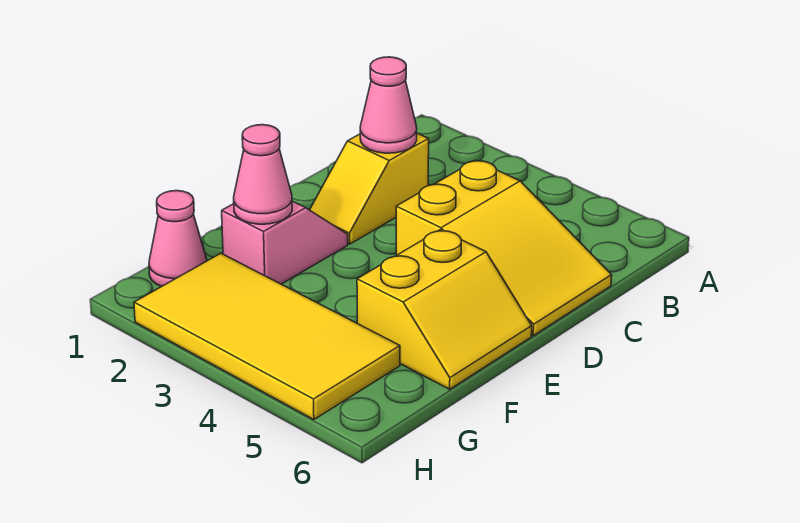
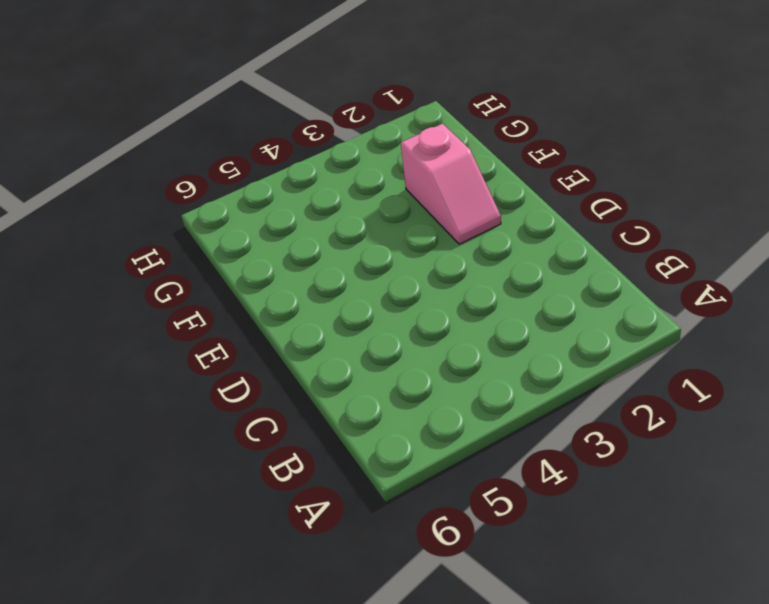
none -> yellow slope C2:D2 level 1 top C
none -> yellow slope C4:D6 level 1 top 4

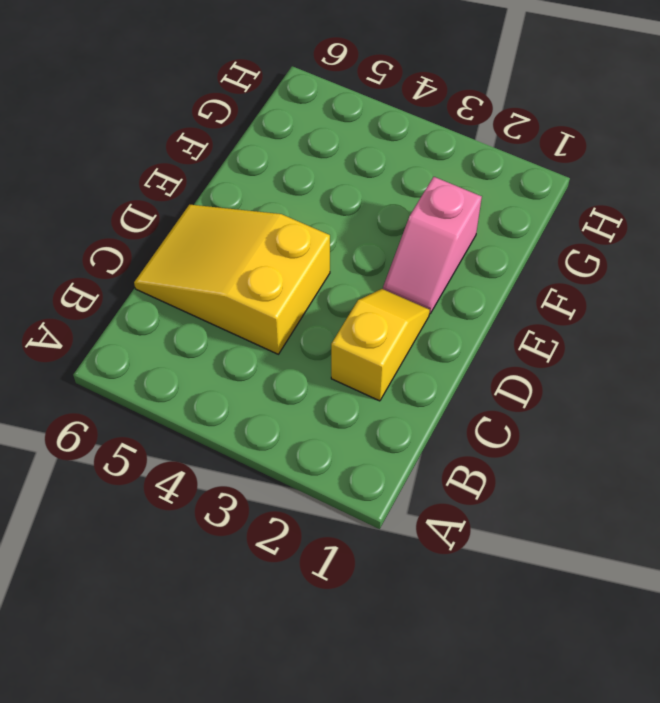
none -> yellow slope E5:F6 level 1 top 5
none -> pink cone G1 level 1

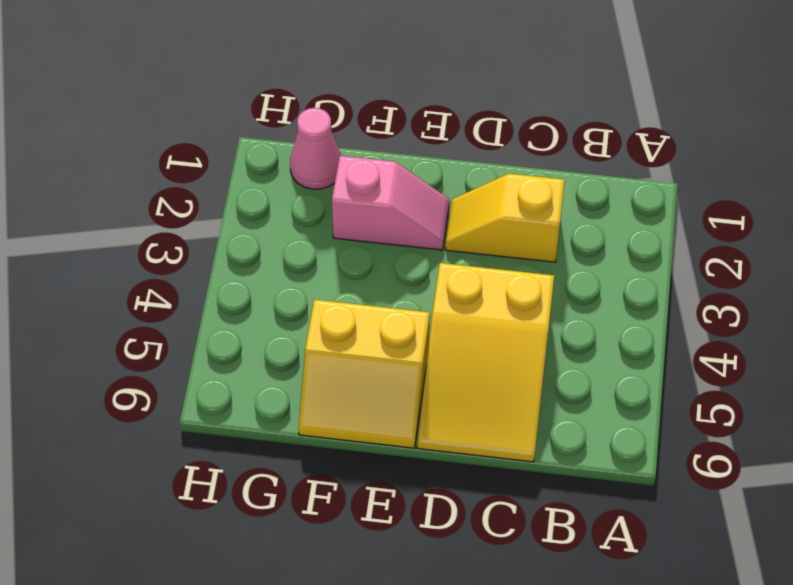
none -> yellow tile G2:H5 level 1
none -> pink cone C2 level 2

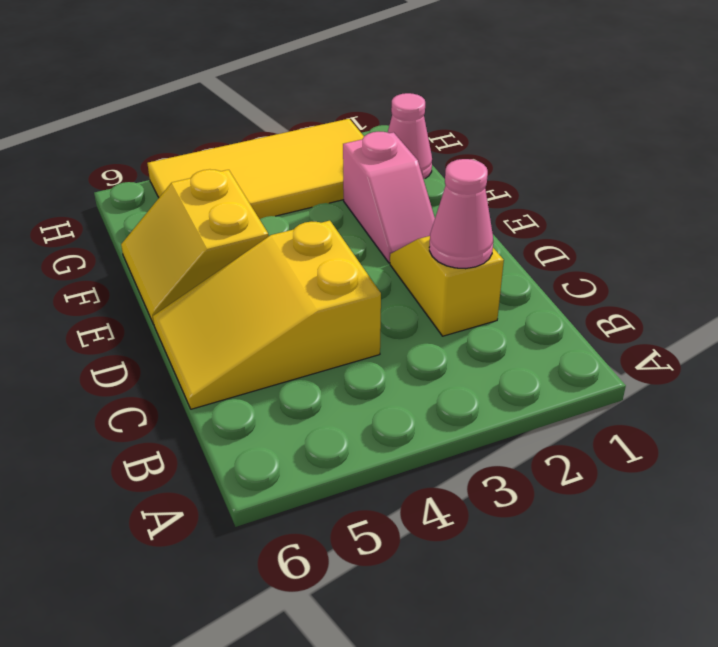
none -> pink cone F2 level 2

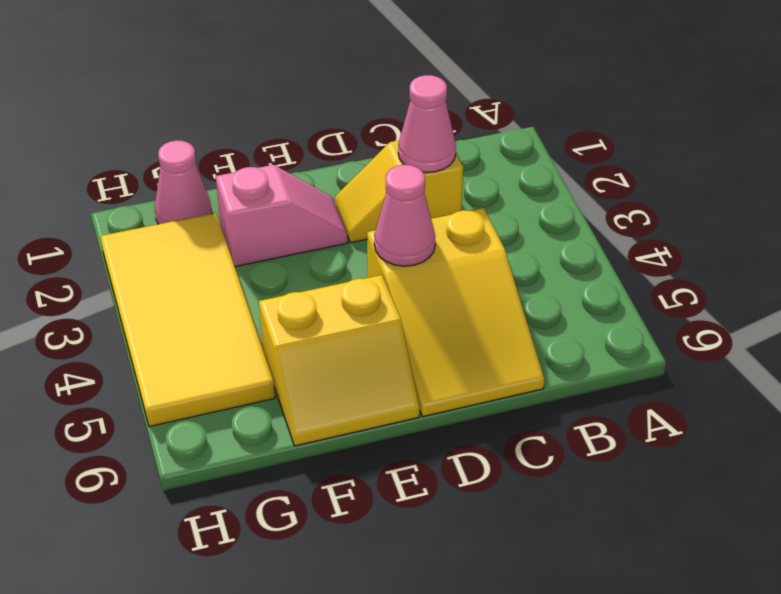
pink cone D4 level 2 -> pink cone F2 level 2

